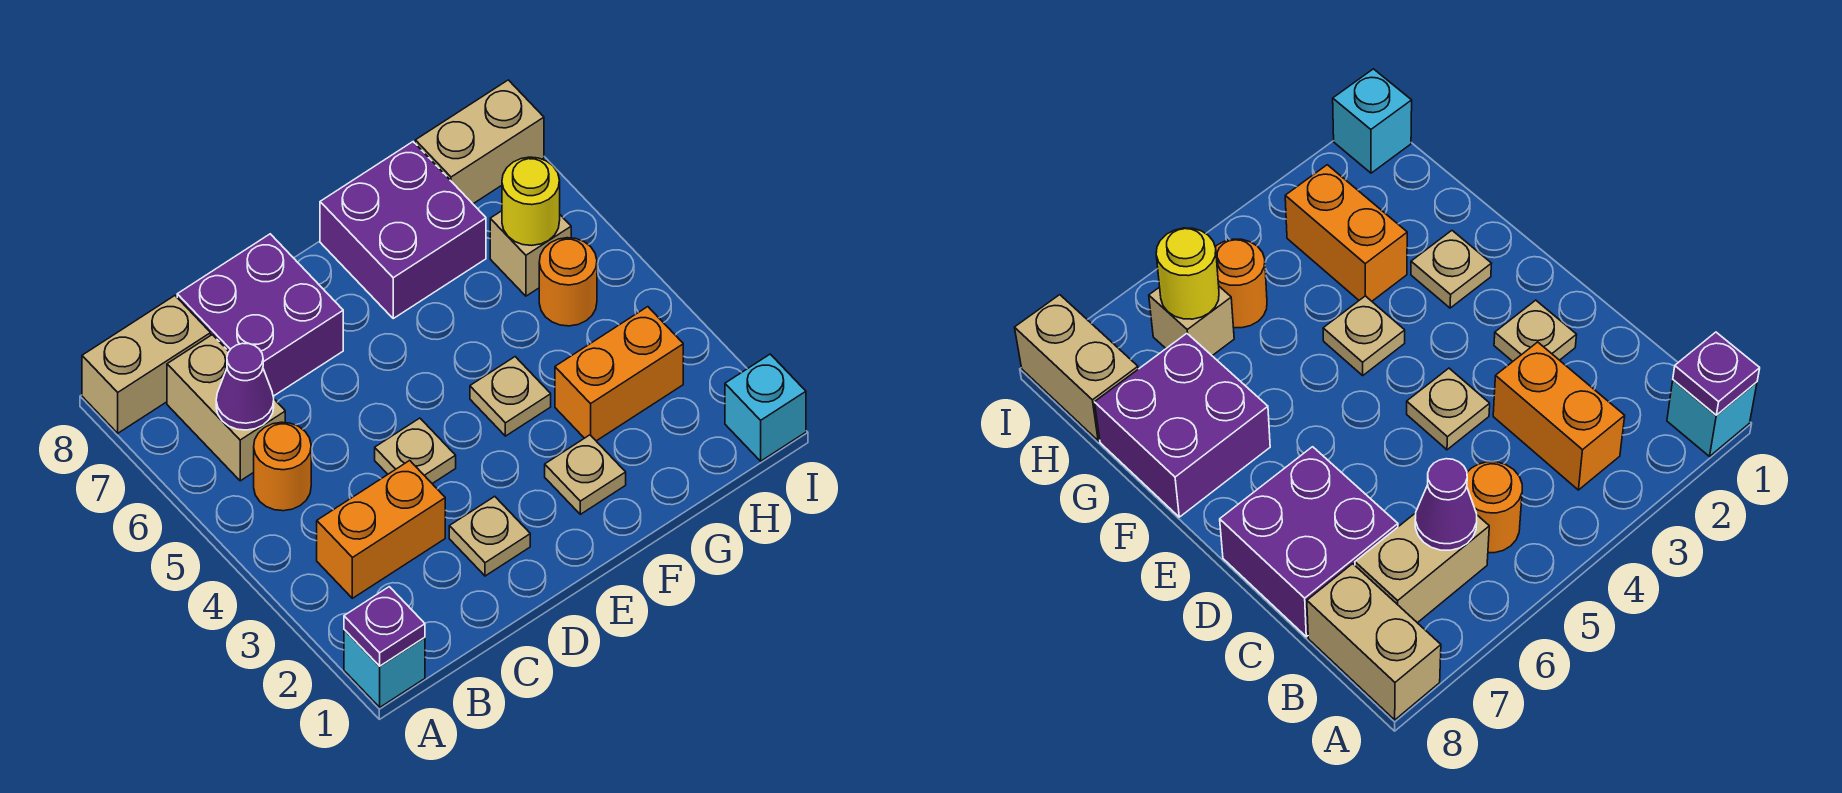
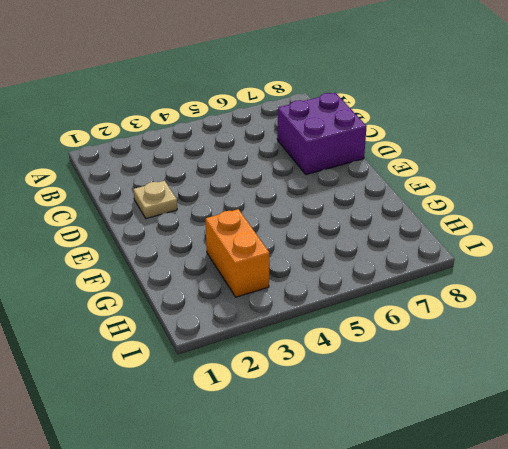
none -> cyan brick A1 level 1
none -> tan brick A8:B8 level 1
none -> orange brick B3:C3 level 1

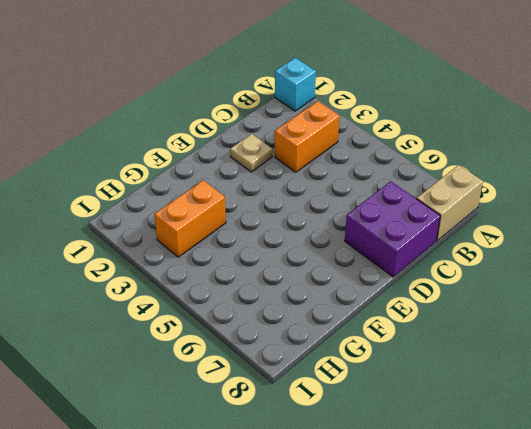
none -> orange round brick B5 level 1
none -> tan brick B6:B7 level 1
none -> tan plate D4 level 1

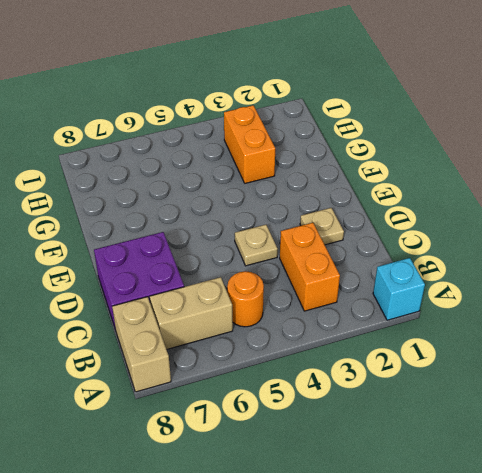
none -> tan plate F2 level 1
none -> tan plate F4 level 1
none -> purple brick F7:G8 level 1

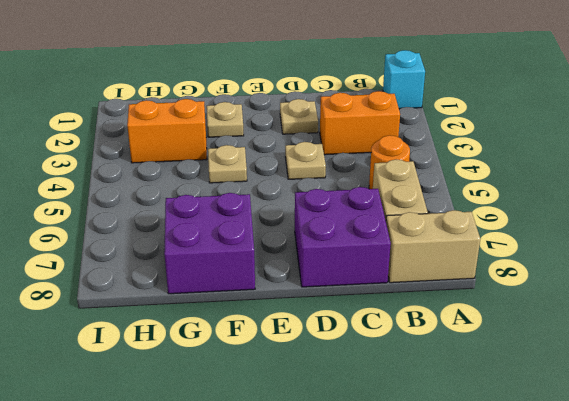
none -> orange round brick H5 level 1
none -> tan brick H6 level 1
none -> tan brick H8:I8 level 1

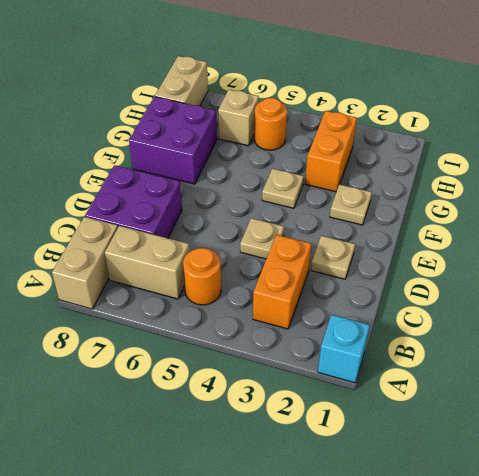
none -> cyan brick I1 level 1
none -> purple plate A1 level 2
none -> purple cone B6 level 2

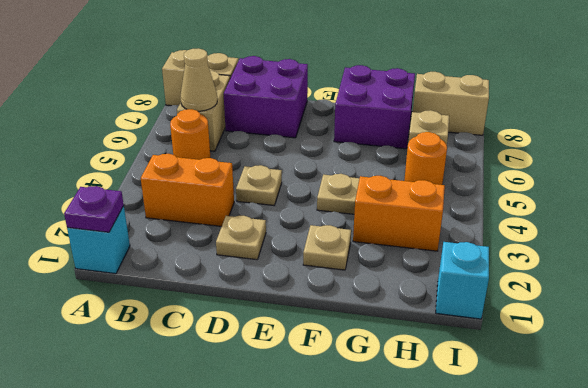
tan cone B6 level 2 -> purple cone B6 level 2
none -> yellow round brick H6 level 2

